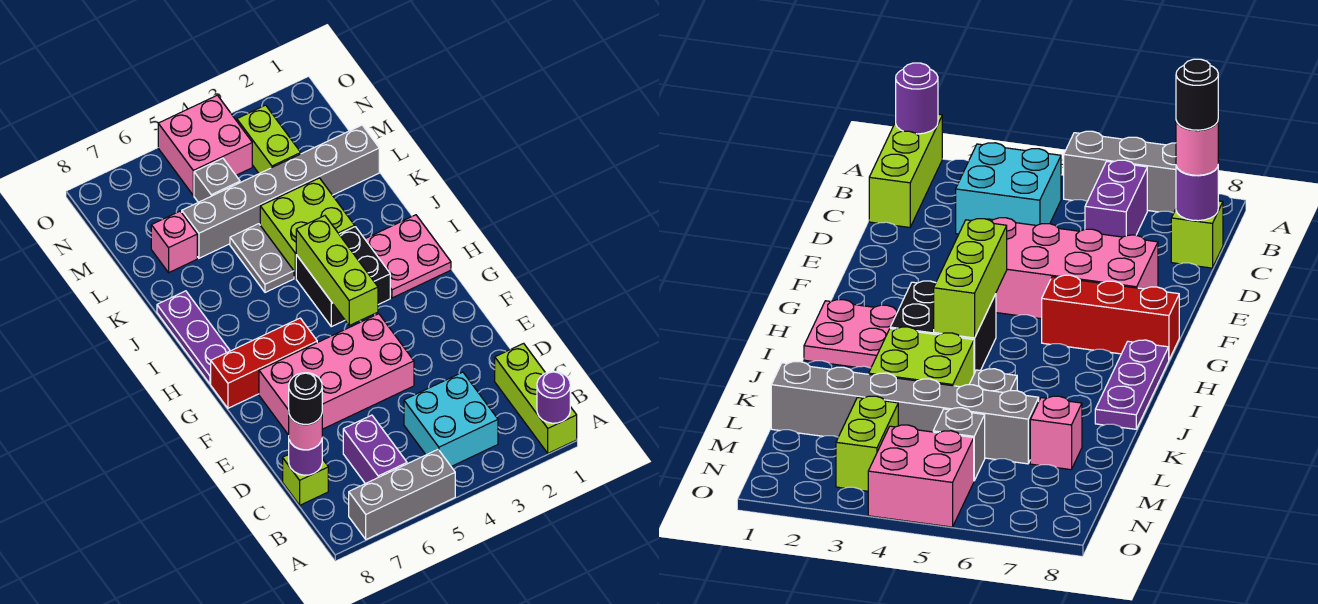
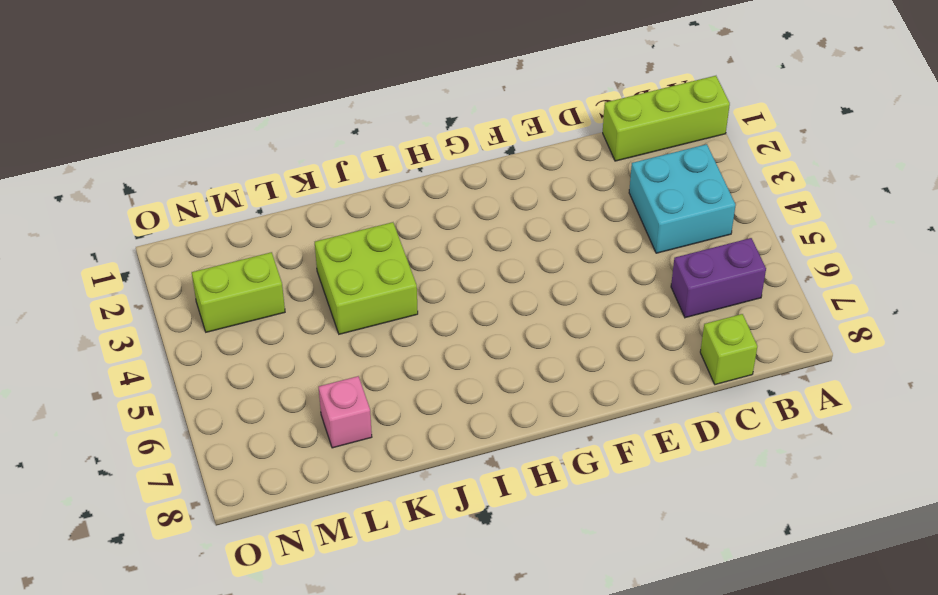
none -> grey brick A5:A7 level 1
none -> pink brick E4:F7 level 1
none -> red brick G6:G8 level 1

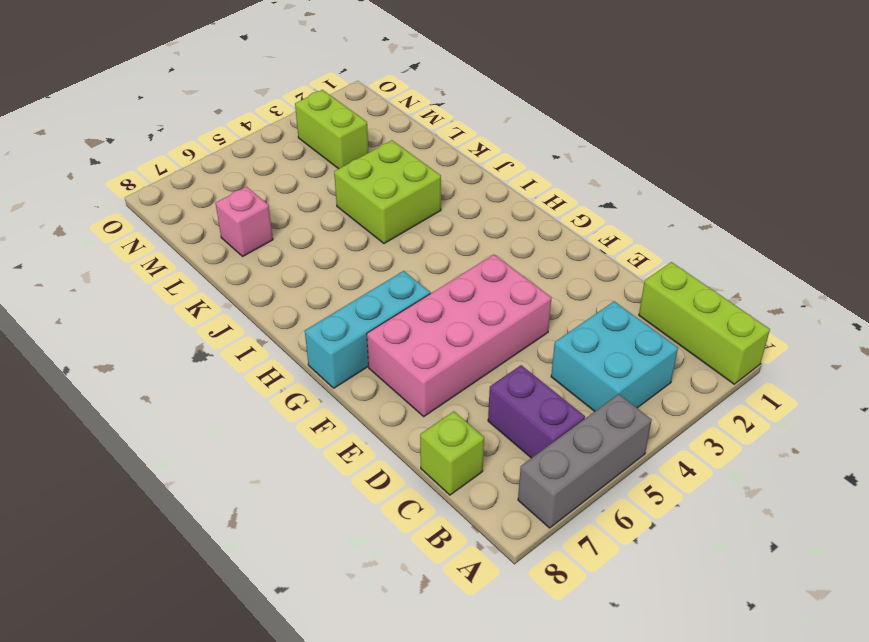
cyan brick G6:G8 level 1 -> red brick G6:G8 level 1
none -> pink plate H1:I2 level 1
none -> black brick H3:I4 level 1
none -> purple plate H8:J8 level 1

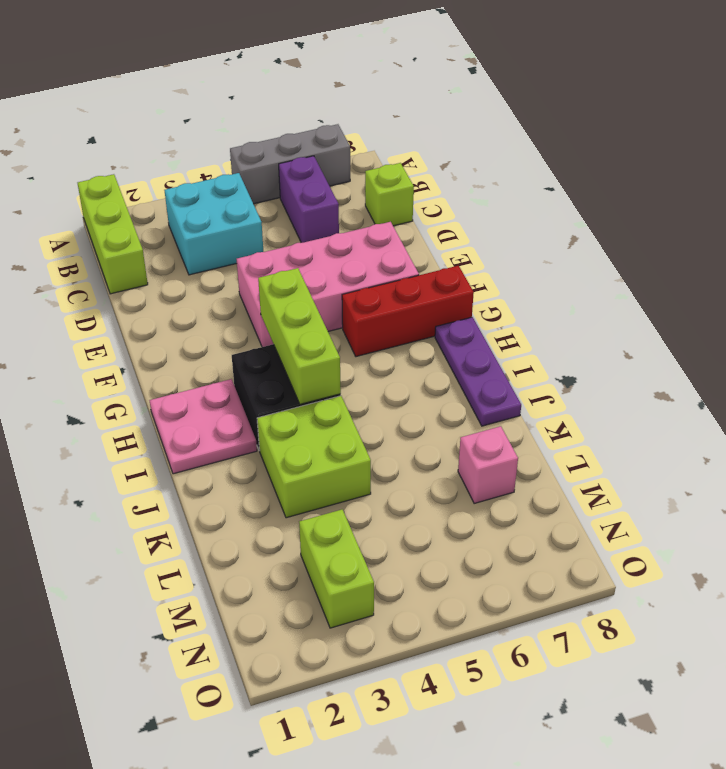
none -> grey plate J5:K5 level 1
none -> grey brick L1:L6 level 1
none -> grey brick M5 level 1

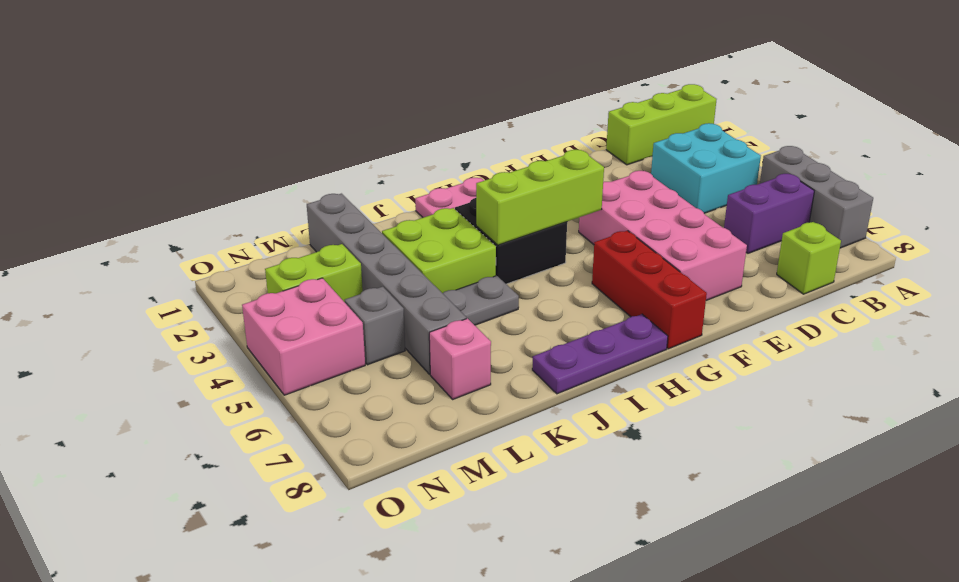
none -> purple round brick A1 level 2
none -> purple round brick C8 level 2
none -> pink round brick C8 level 3

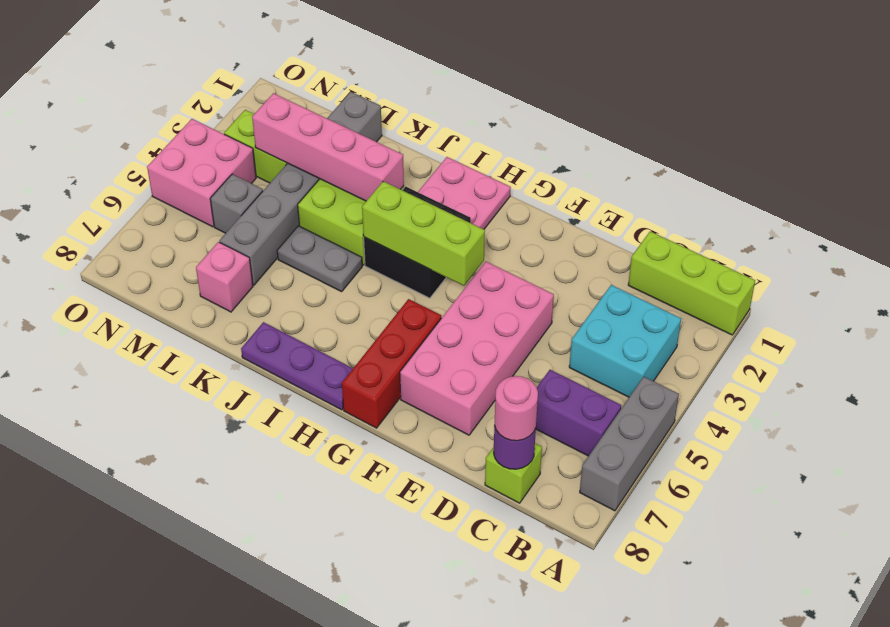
pink brick J3:M3 level 2 -> none
none -> purple round brick A1 level 2
none -> black round brick C8 level 4

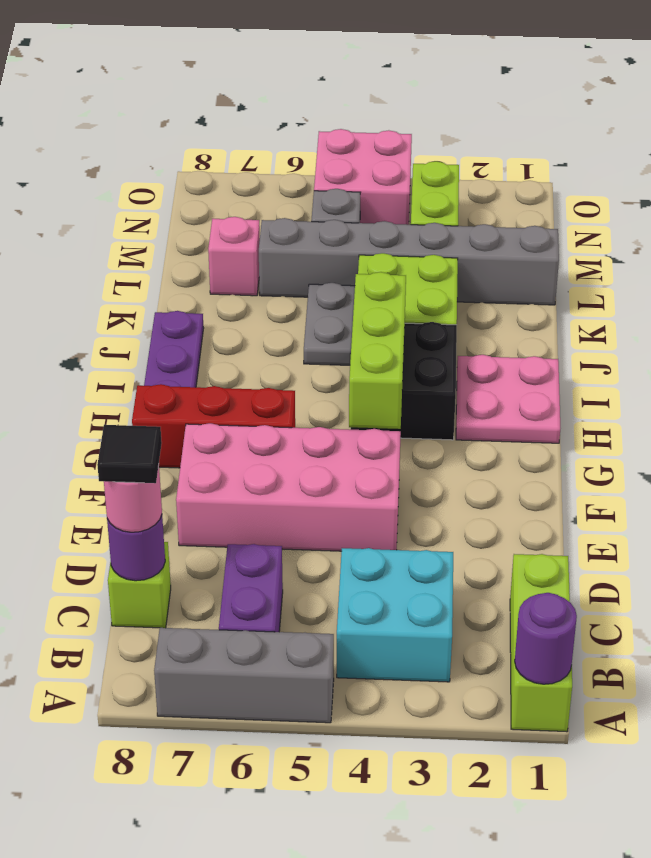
black tile C8 level 4 -> black round brick C8 level 4

